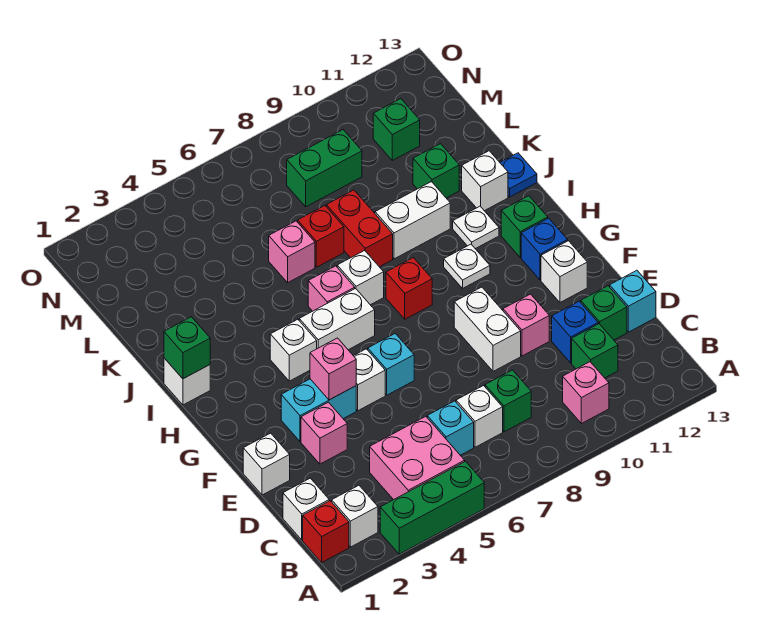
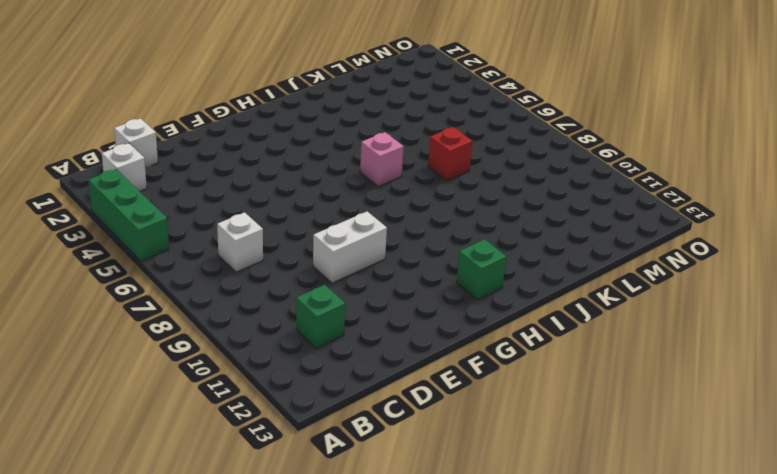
none -> red brick B1 level 1
none -> pink brick B4:C5 level 1
none -> pink brick B10 level 1
none -> cyan brick C6 level 1

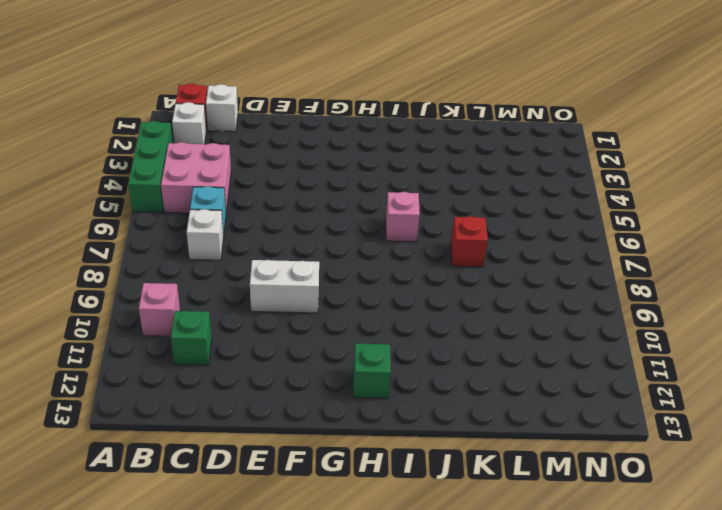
none -> green brick C8 level 1
none -> blue brick D11 level 1
none -> green brick D12 level 1
none -> cyan brick D13 level 1

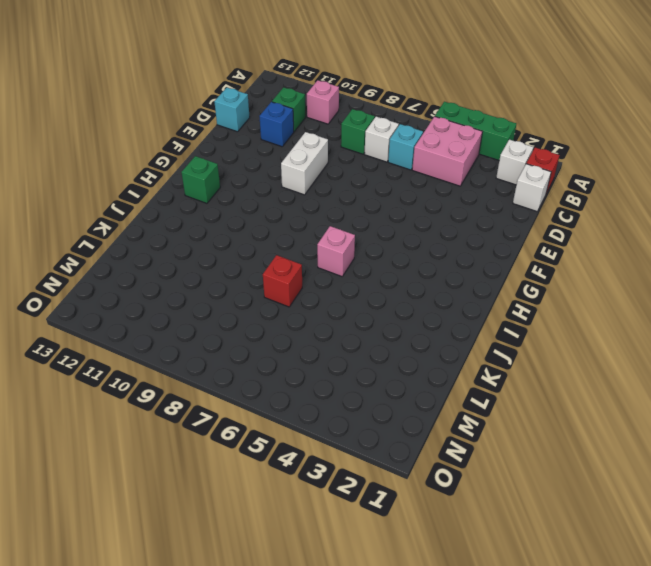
none -> green brick D12 level 1
none -> white brick E1 level 1
none -> pink brick E3 level 1
none -> pink brick E10 level 1

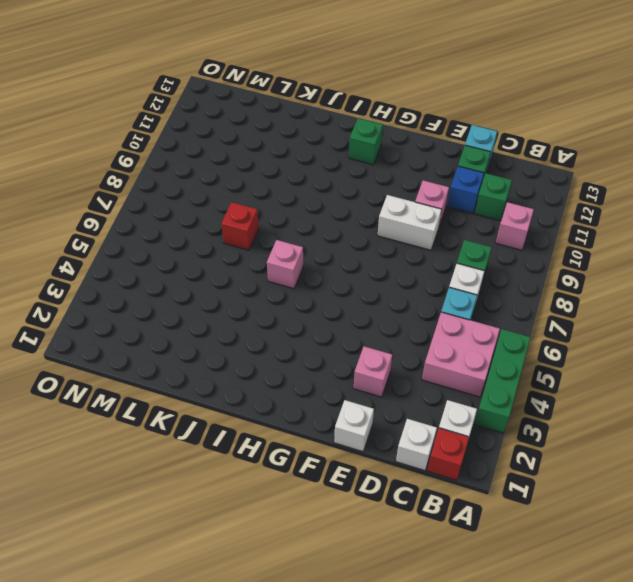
none -> cyan brick F3:F4 level 1
none -> white brick F5 level 1
none -> cyan brick F6 level 1
none -> white brick F12 level 1

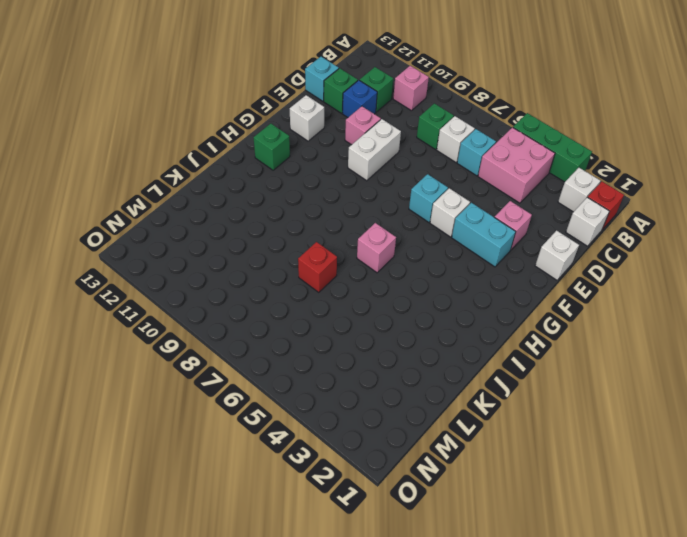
none -> blue brick G12 level 1
none -> white brick H4 level 1
none -> white brick H5:H6 level 1
none -> red brick H8 level 1

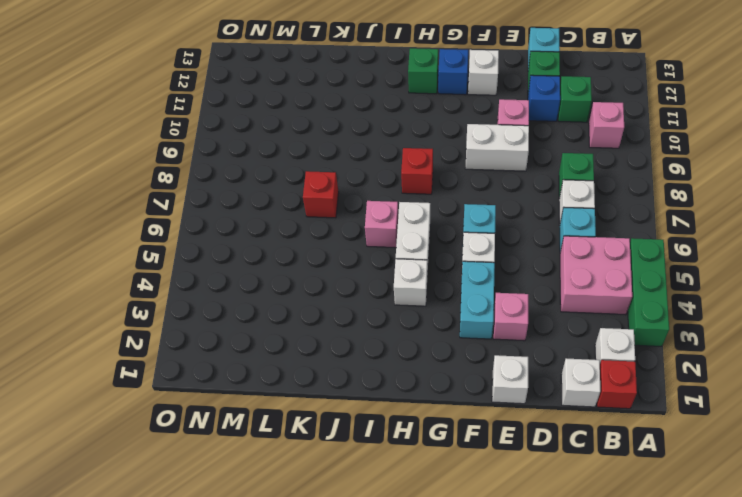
none -> white plate H10 level 1
none -> white brick I1 level 1
none -> white brick I7 level 1
none -> white plate I11 level 1

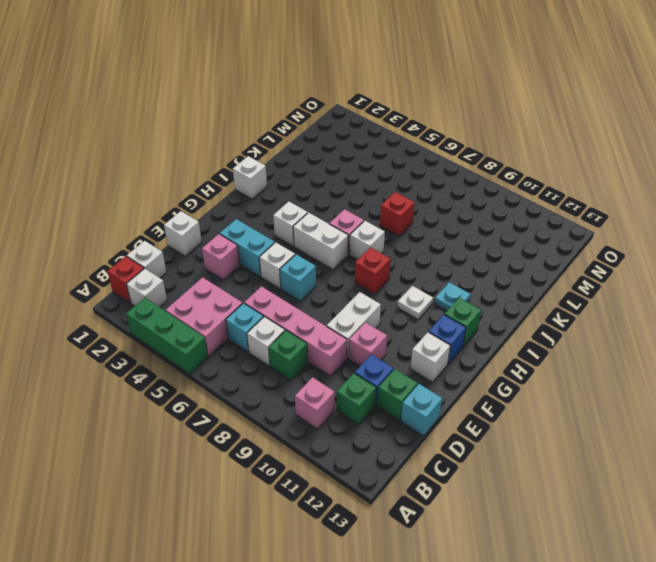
pink brick D6:D9 level 1 -> none
cyan plate I11 level 1 -> white plate I11 level 1
none -> red brick J8:K8 level 1
none -> white brick J9:J10 level 1
none -> white brick J12 level 1
none -> blue plate J13 level 1

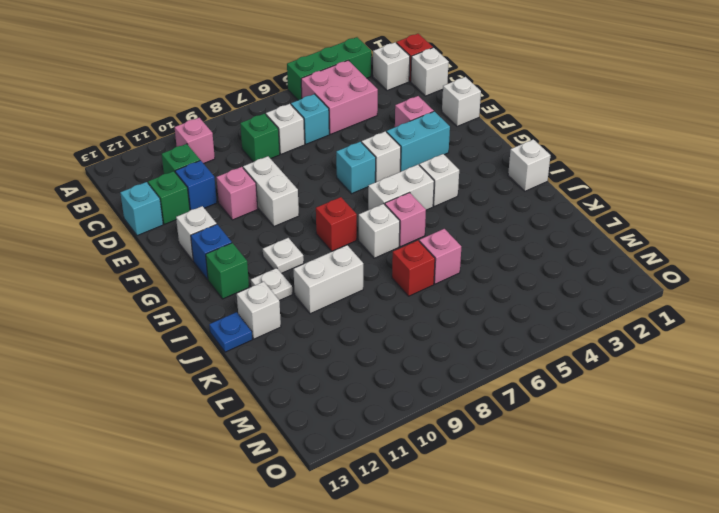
none -> red brick J8:K8 level 1
none -> green brick K11 level 1
none -> green brick M8:M9 level 1
none -> green brick M11 level 1

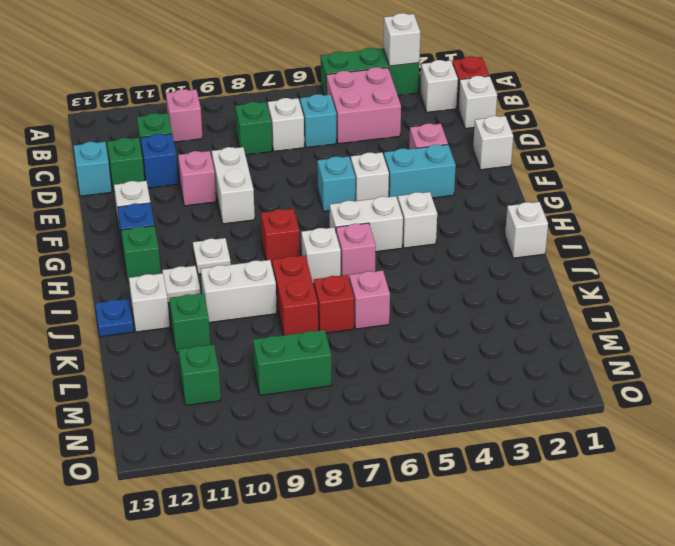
white brick A3 level 2 -> none
none -> pink brick F4 level 2
none -> green brick I1 level 2

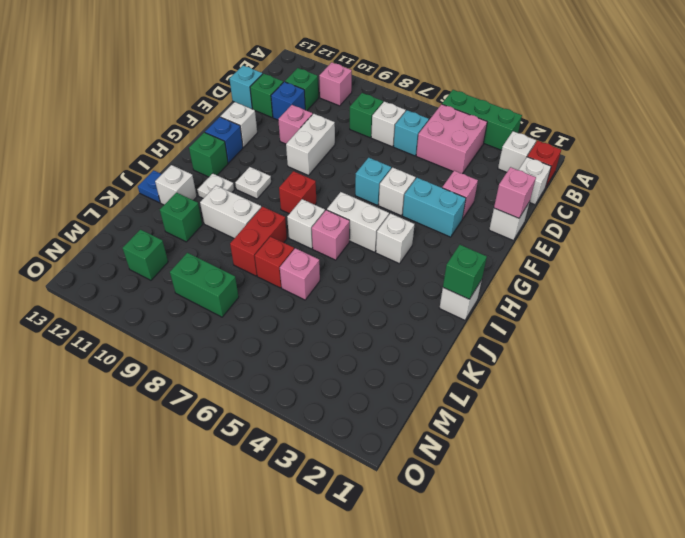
pink brick E1 level 2 -> pink brick F4 level 2

